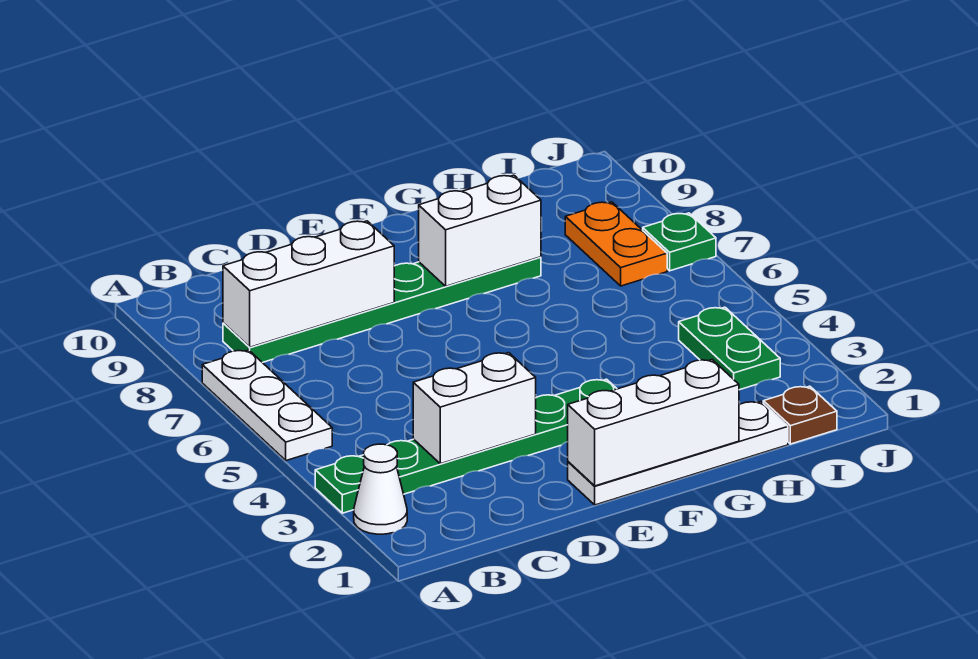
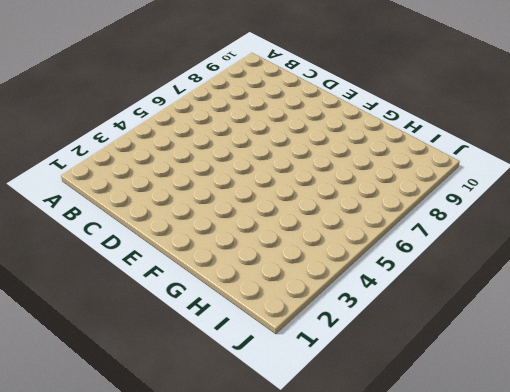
none -> white cone A2 level 1
none -> green plate A3:F3 level 1
none -> white plate A5:A7 level 1

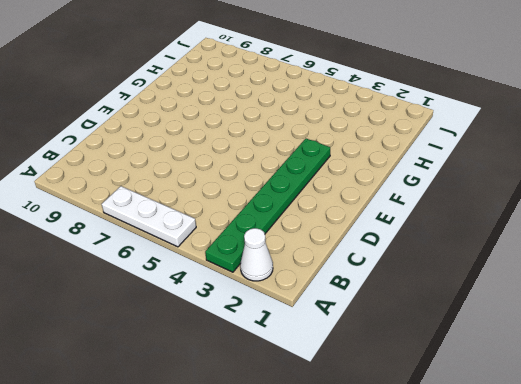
none -> green plate B8:G8 level 1
none -> white plate E1:H1 level 1
none -> brown plate I1 level 1

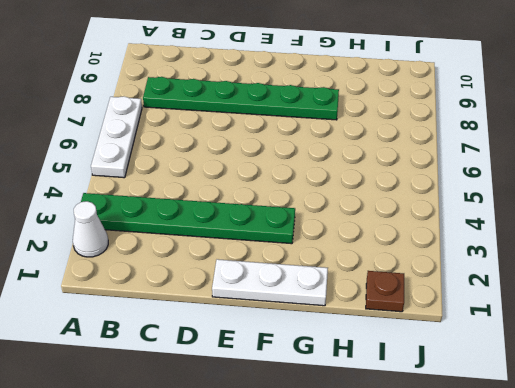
white plate E1:G1 level 1 -> white plate E1:H1 level 1
none -> green plate I3:I4 level 1
none -> orange plate I7:I8 level 1
none -> green plate J7 level 1

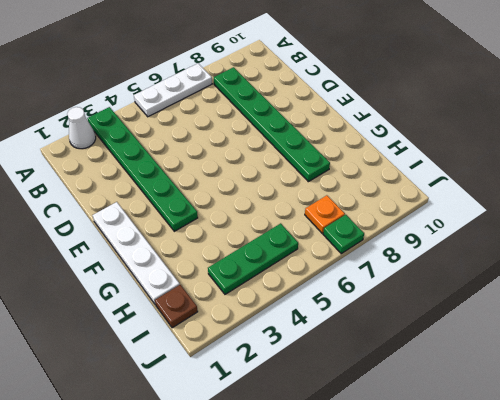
green plate I3:I5 level 1 -> green plate I3:I4 level 1
orange plate I7 level 1 -> orange plate I7:I8 level 1
none -> white brick B8:D8 level 2
none -> white brick C3:D3 level 2
none -> white brick E1:G1 level 2

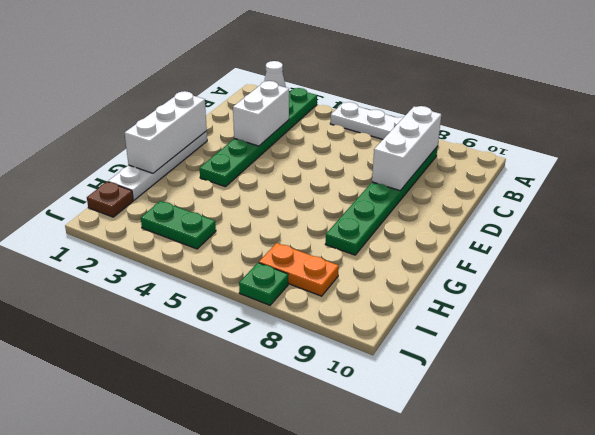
none -> white brick F8:G8 level 2

